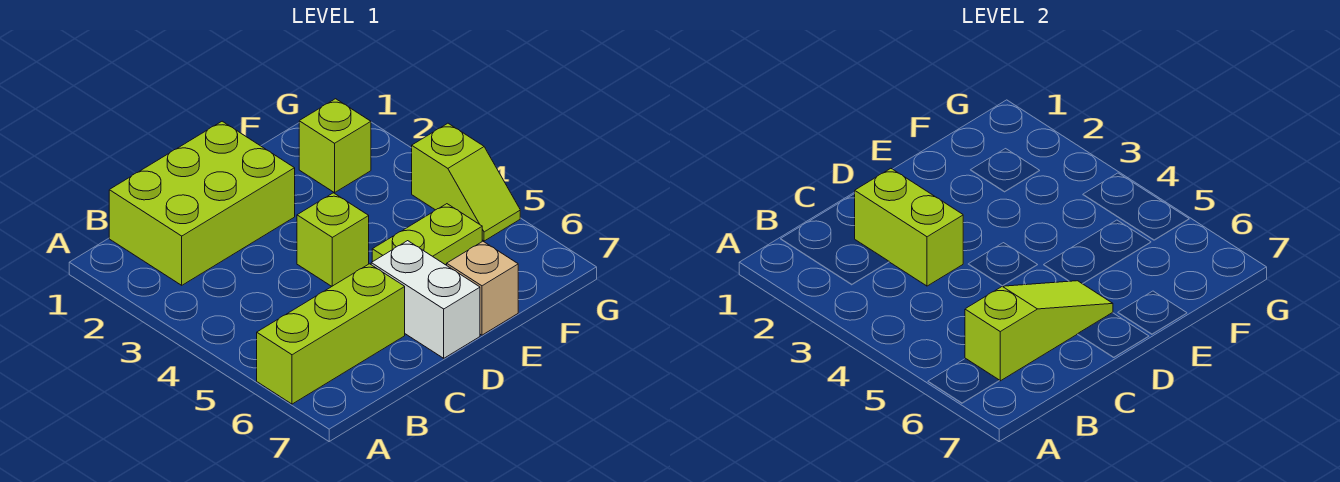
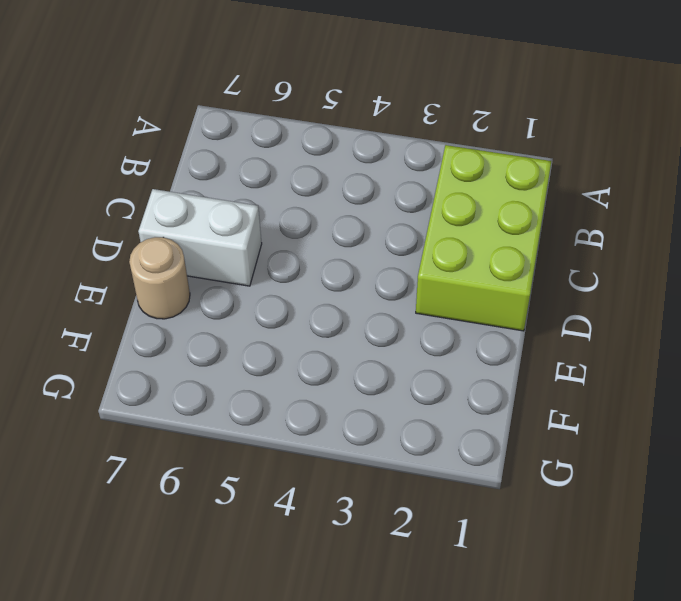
tan round brick E7 level 1 -> tan brick E7 level 1
none -> lime brick A6:C6 level 1
none -> lime brick D4 level 1

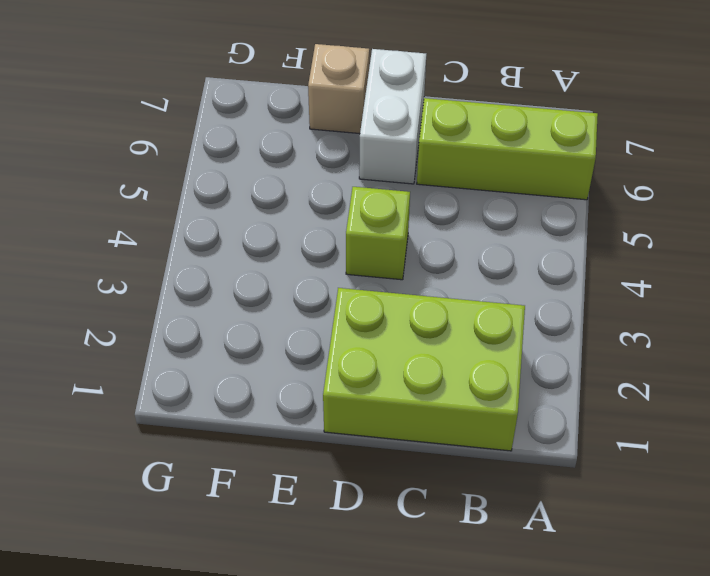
none -> lime plate E5:F5 level 1
none -> lime brick F2 level 1

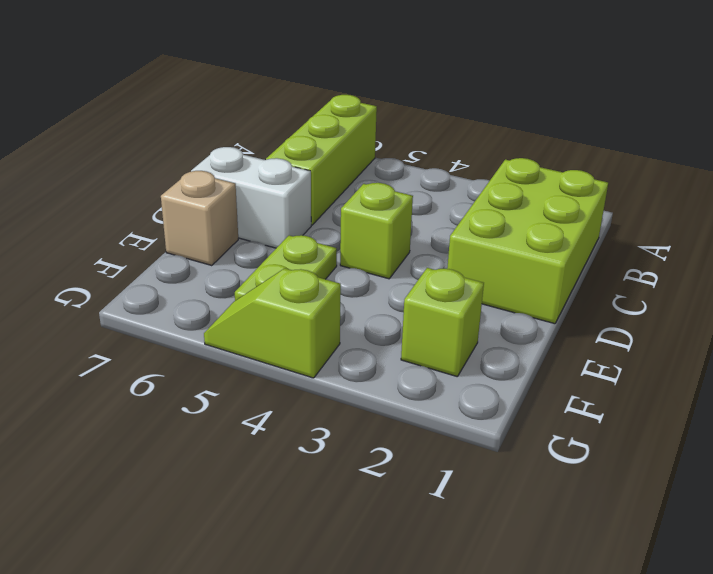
none -> lime slope B6:D6 level 2 top B
none -> lime brick C2:C3 level 2

